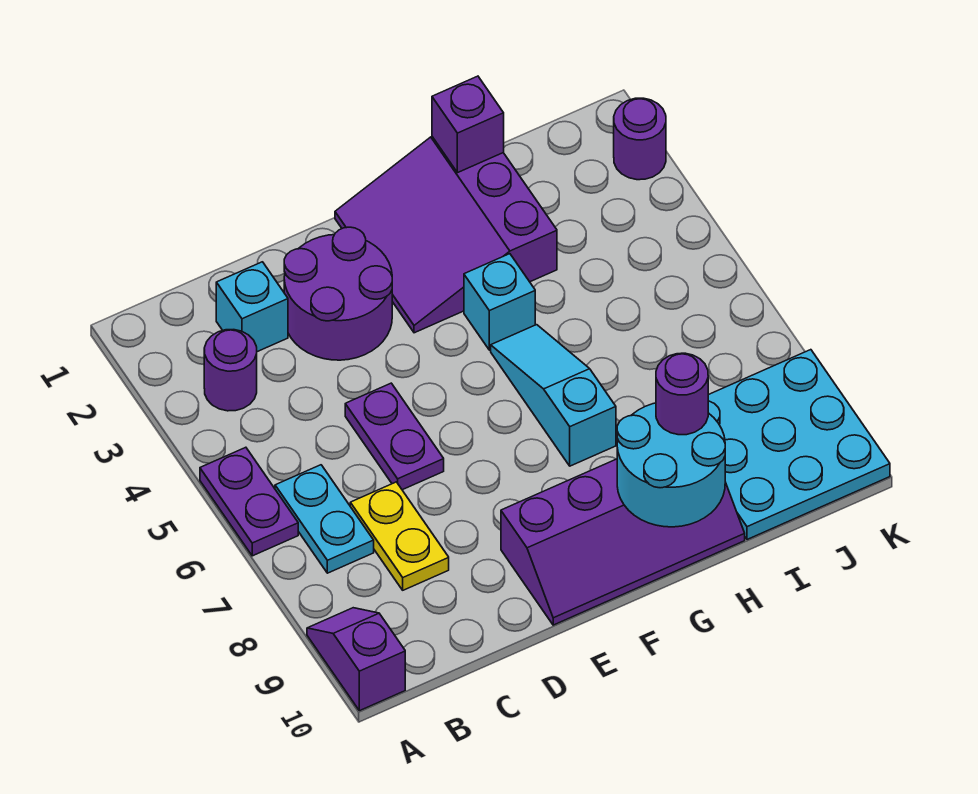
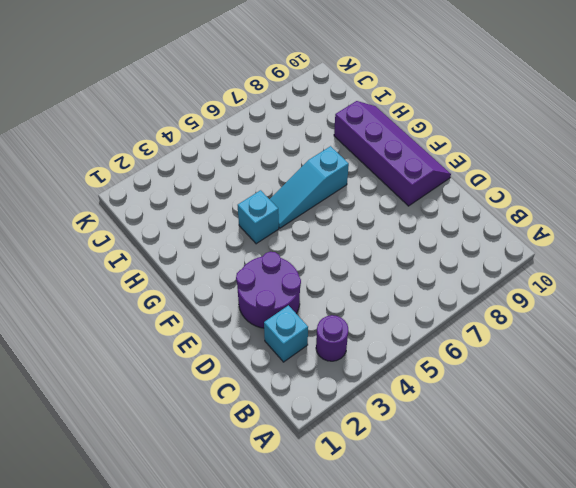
none -> purple plate A5:A6 level 1
none -> purple slope A9:A10 level 1 top 10
none -> cyan plate B6:B7 level 1

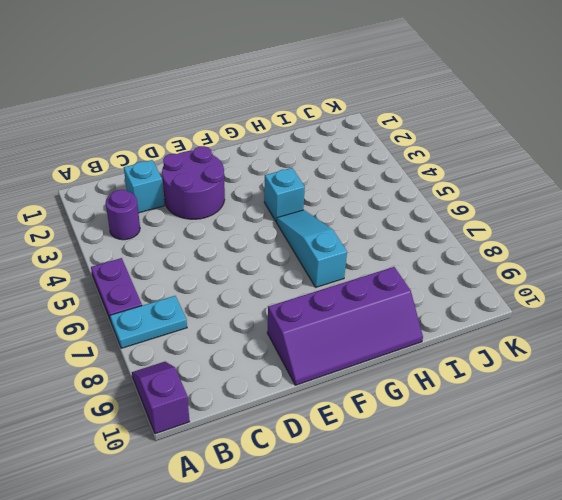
cyan plate A7:B7 level 1 -> cyan plate B6:B7 level 1
none -> yellow plate C7:C8 level 1
none -> purple plate D5:D6 level 1
none -> purple slope F1:H3 level 1 top H

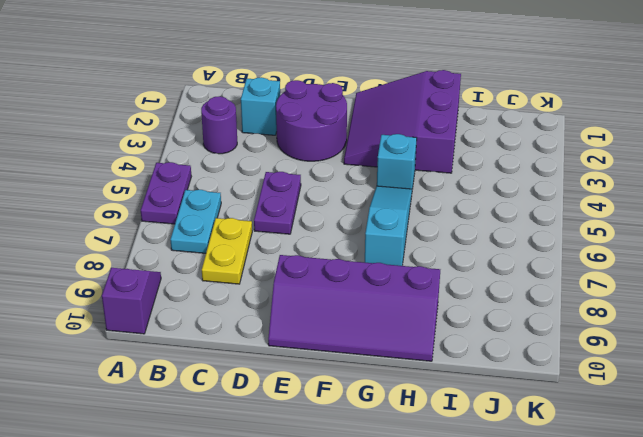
none -> cyan plate I8:K10 level 1
none -> purple round brick K2 level 1
none -> cyan round brick G9:H10 level 2

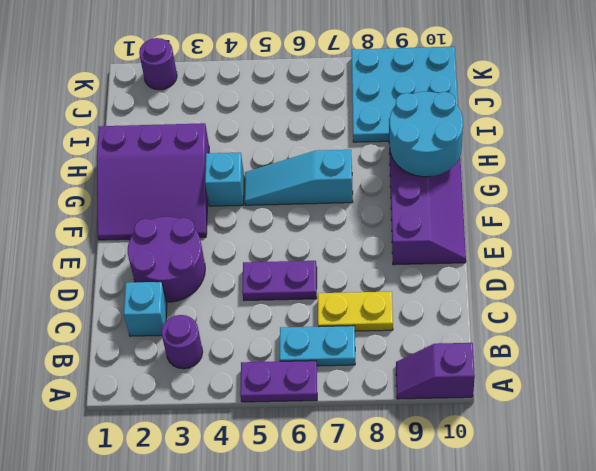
none -> purple brick H1 level 2
none -> purple round brick H9 level 3

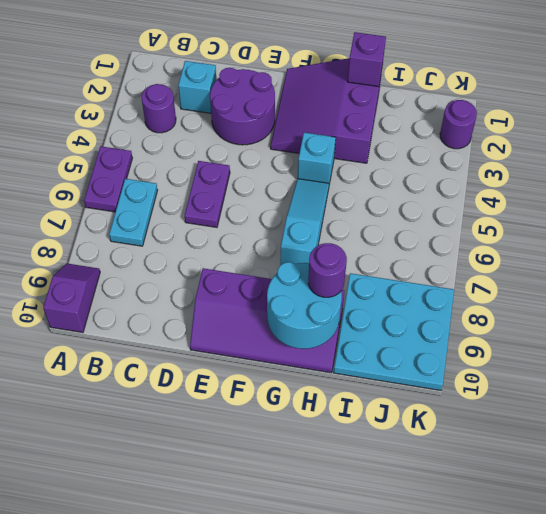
none -> yellow plate C7:C8 level 1

